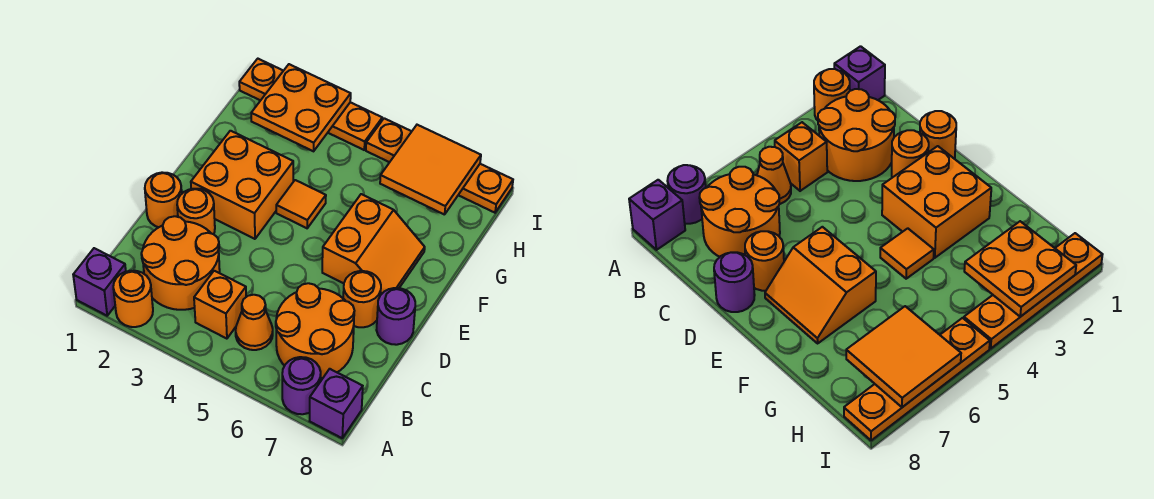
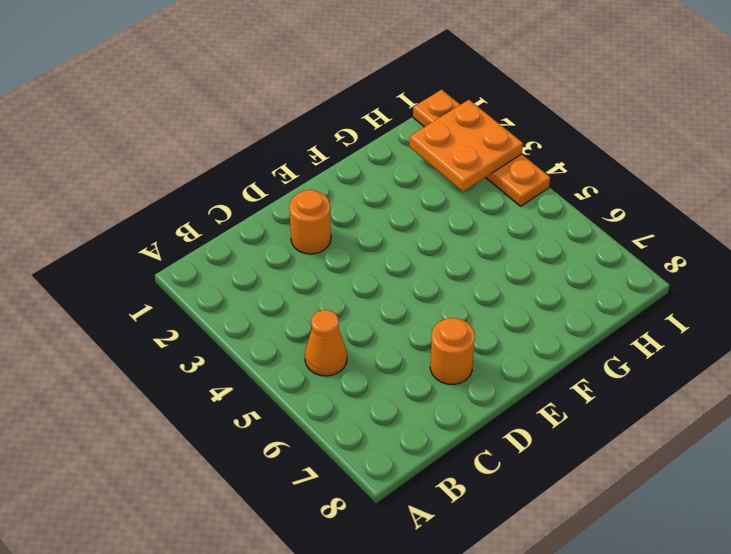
none -> purple brick A1 level 1
none -> orange round brick A2 level 1
none -> purple round brick A7 level 1

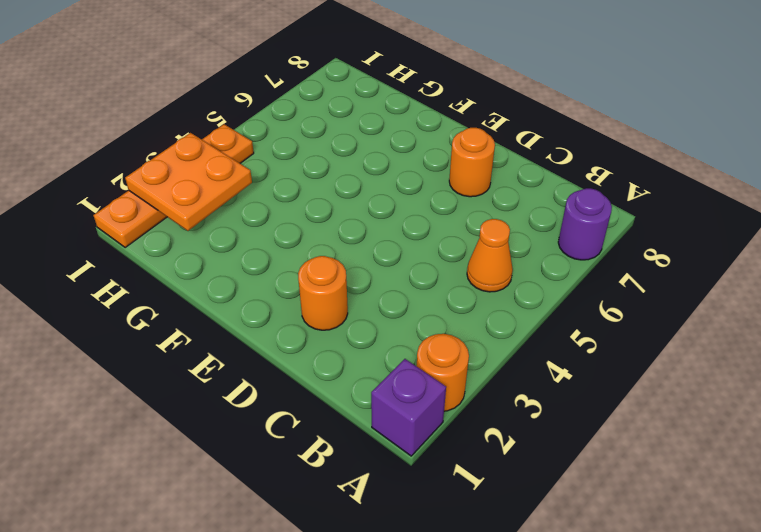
none -> purple brick A8 level 1
none -> orange round brick B2:C3 level 1
none -> orange brick B4 level 1

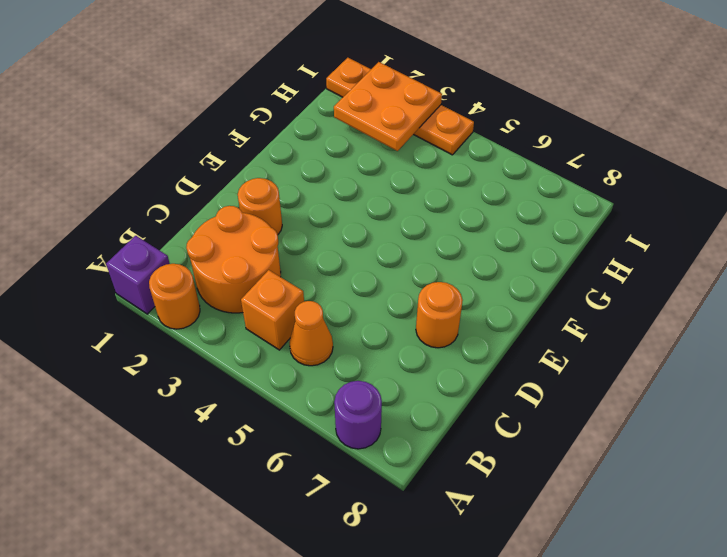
none -> purple brick A8 level 1
none -> orange round brick B6:C7 level 1
none -> orange round brick D1 level 1

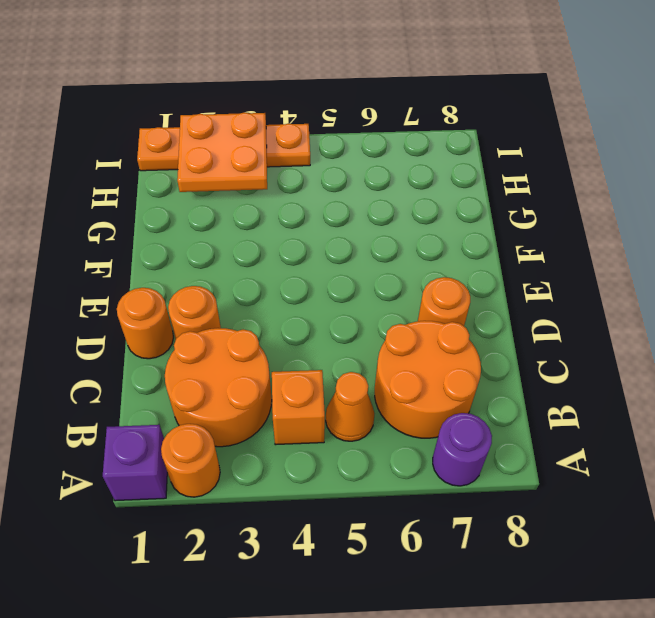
none -> purple brick A8 level 1
none -> purple round brick D8 level 1
none -> orange brick E2:F3 level 1

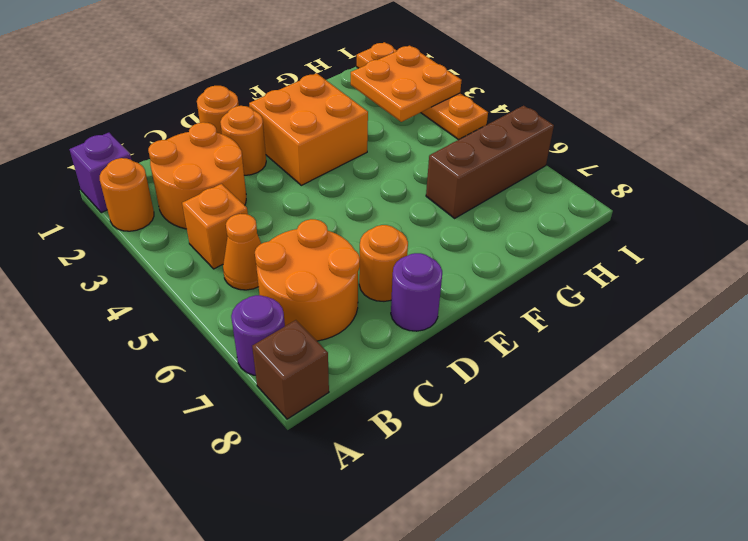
brown brick A8 level 1 -> purple brick A8 level 1
brown brick G6:I6 level 1 -> orange plate I5:I8 level 1
none -> orange slope E6:F7 level 1 top 6
none -> orange tile F4 level 1
none -> orange tile H6:I7 level 2

